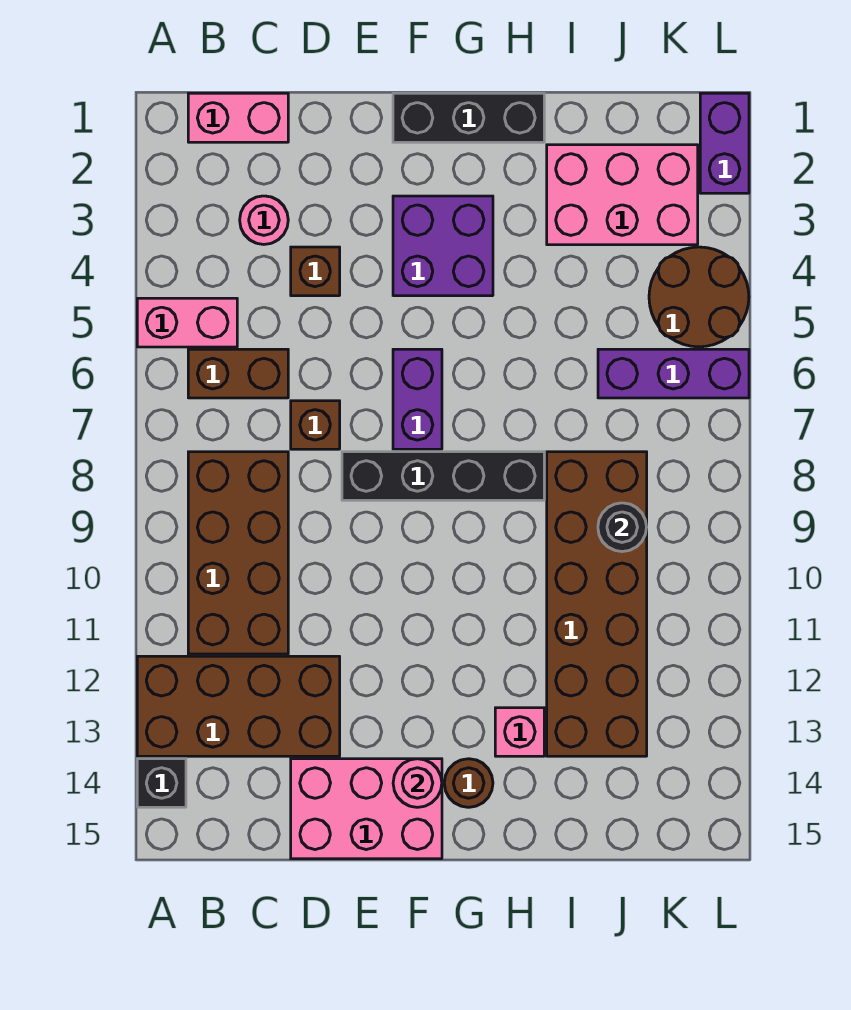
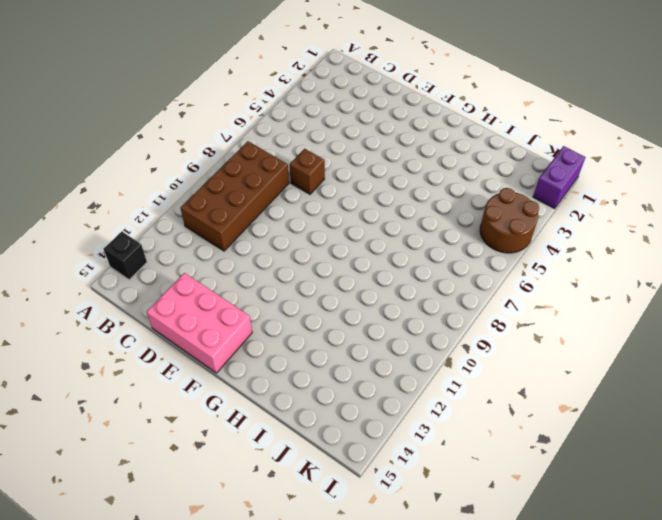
none -> pink brick A5:B5 level 1
none -> brown brick A12:D13 level 1
none -> pink brick B1:C1 level 1

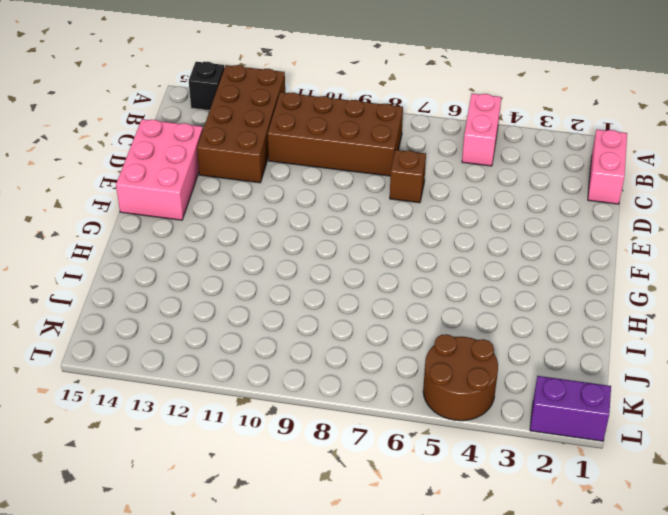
none -> brown brick B6:C6 level 1
none -> pink round brick C3 level 1
none -> brown brick D4 level 1

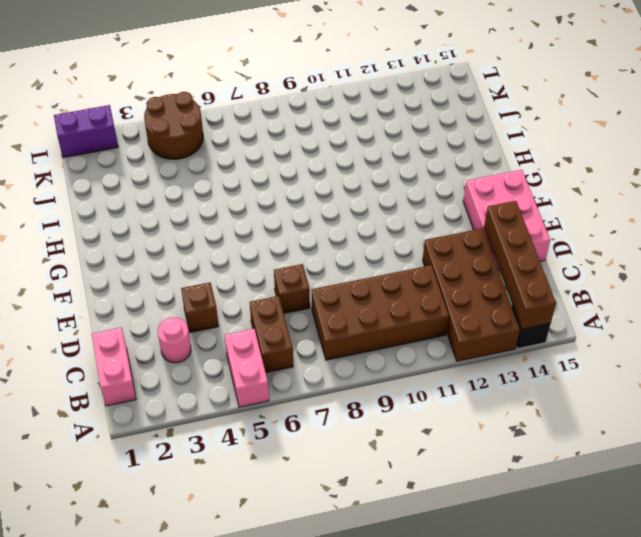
brown brick A14:D14 level 2 -> none
none -> black brick E8:H8 level 1
none -> black brick F1:H1 level 1
none -> purple brick F3:G4 level 1

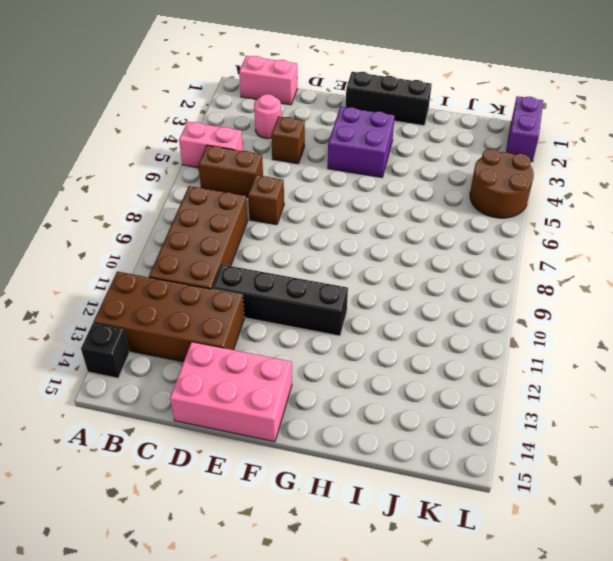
black brick D11:G11 level 1 -> black brick E8:H8 level 1
none -> purple brick F6:F7 level 1
none -> brown round brick G14 level 1
none -> pink brick H13 level 1

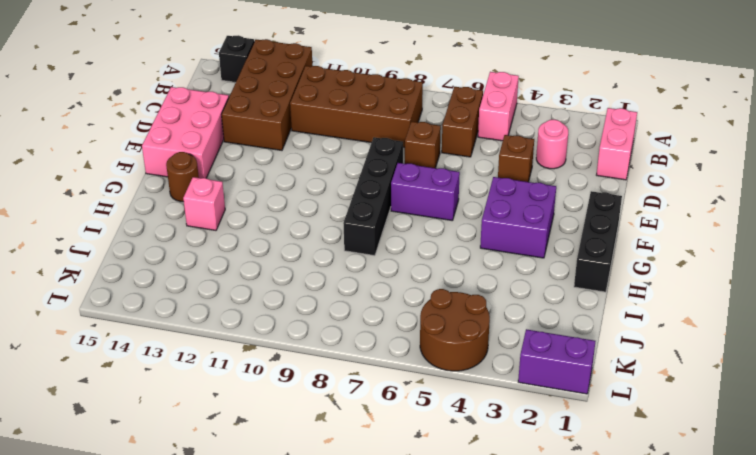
none -> pink brick I2:K3 level 1
none -> brown brick I8:J13 level 1
none -> purple brick J6:L6 level 1

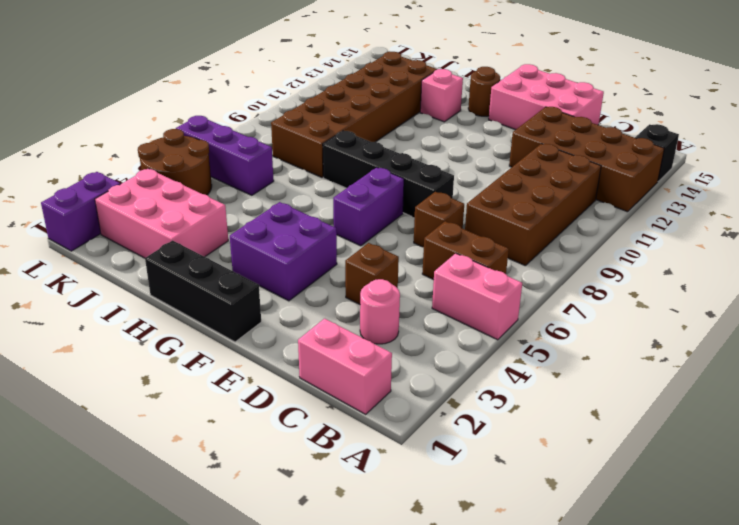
none -> pink round brick F14 level 2
none -> black round brick J9 level 2

